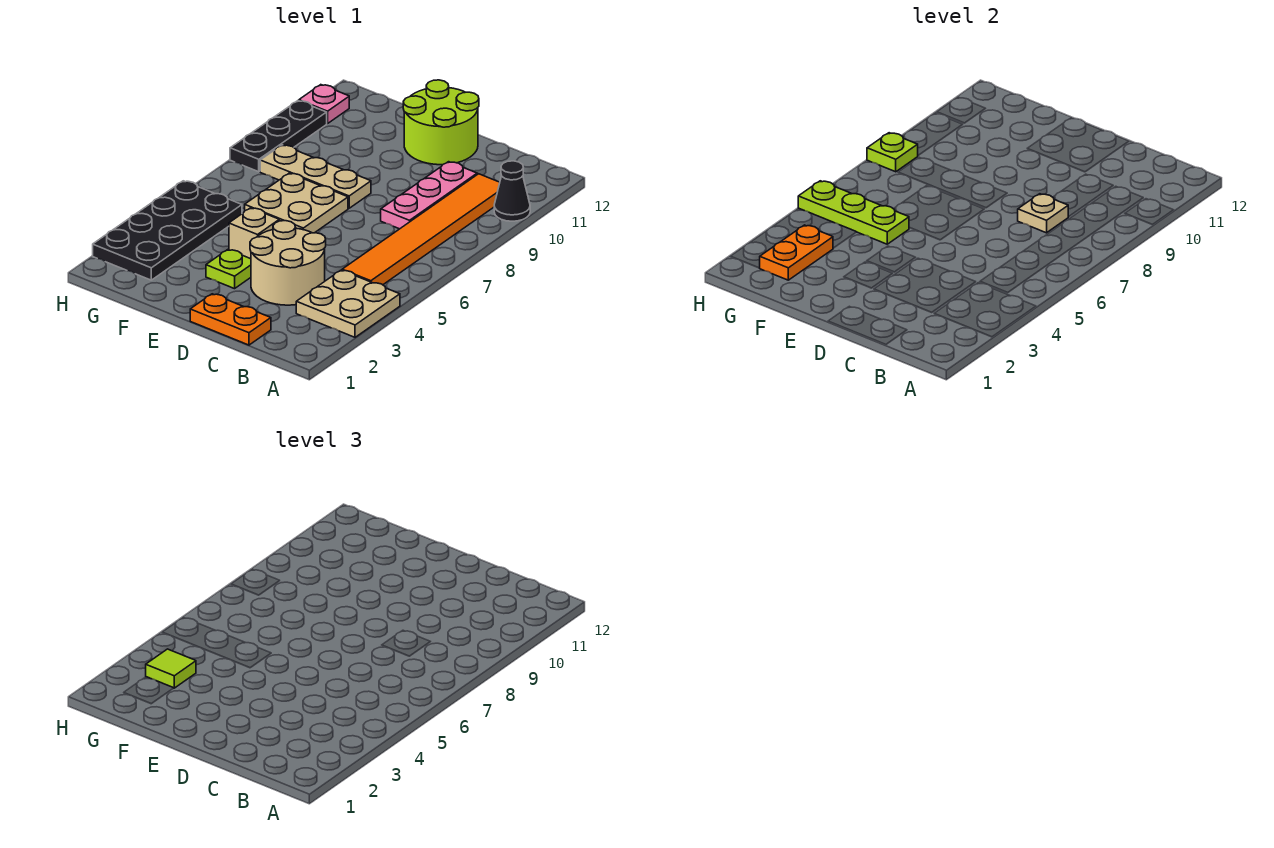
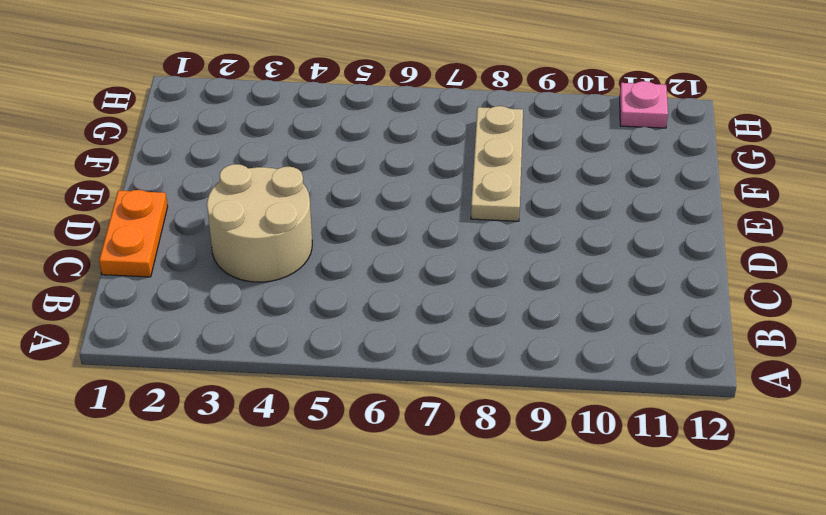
none -> tan plate A3:B4 level 1
none -> black cone A10 level 1
none -> orange tile B5:B10 level 1

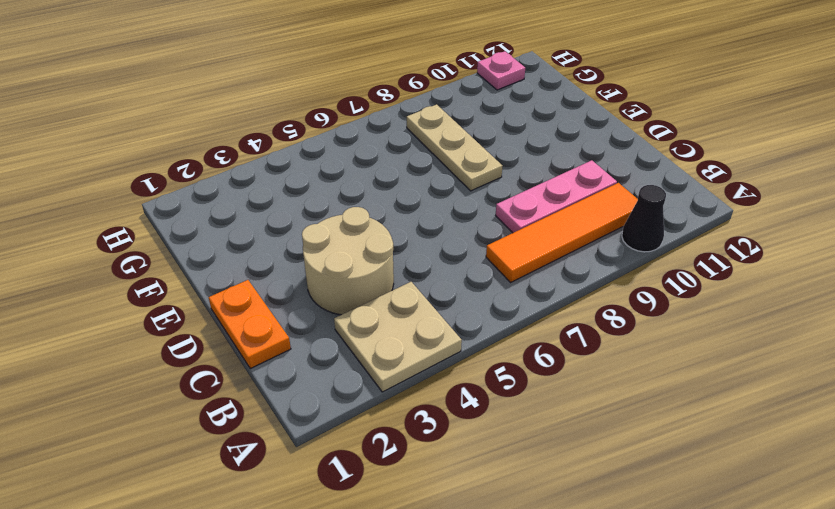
orange tile B7:B10 level 1 -> orange tile B5:B10 level 1
none -> lime round brick D11:E12 level 1
none -> lime plate E3 level 1
none -> tan brick E4 level 1

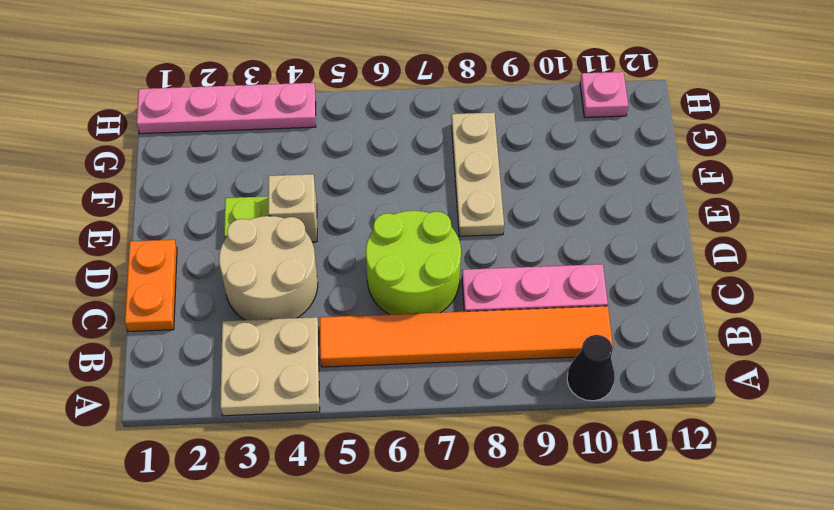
lime round brick C6:D7 level 1 -> lime round brick D11:E12 level 1
pink plate H1:H4 level 1 -> black plate G2:H5 level 1
none -> tan plate E6:F7 level 1
none -> black plate H8:H10 level 1
none -> tan plate C8 level 2

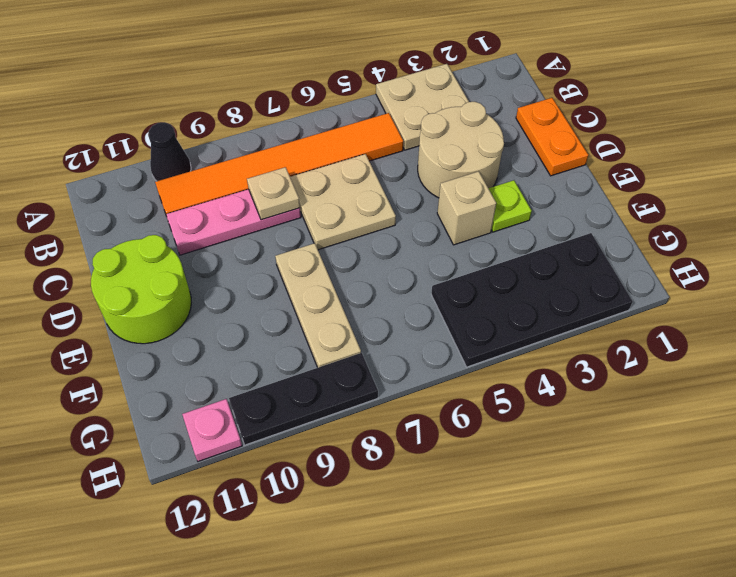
tan plate C6:D7 level 1 -> tan plate E6:F7 level 1
none -> lime plate F5:H5 level 2
none -> orange plate G2:G3 level 2
none -> lime plate H8 level 2

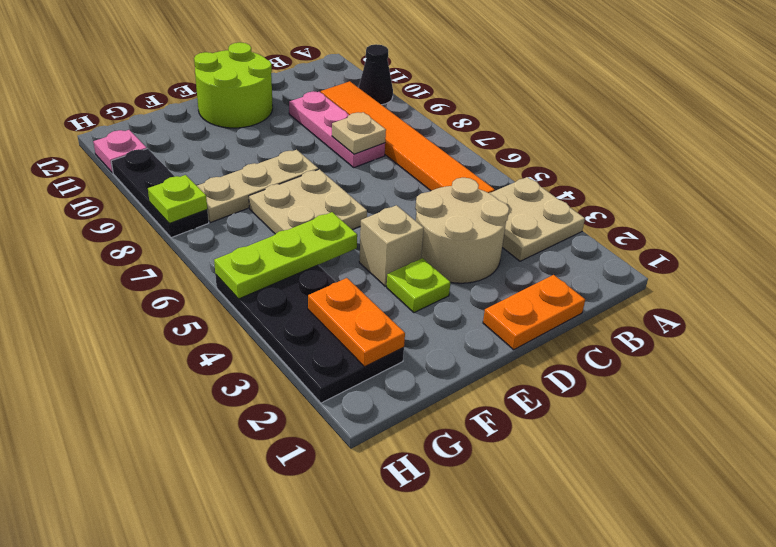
none -> lime tile G3 level 3

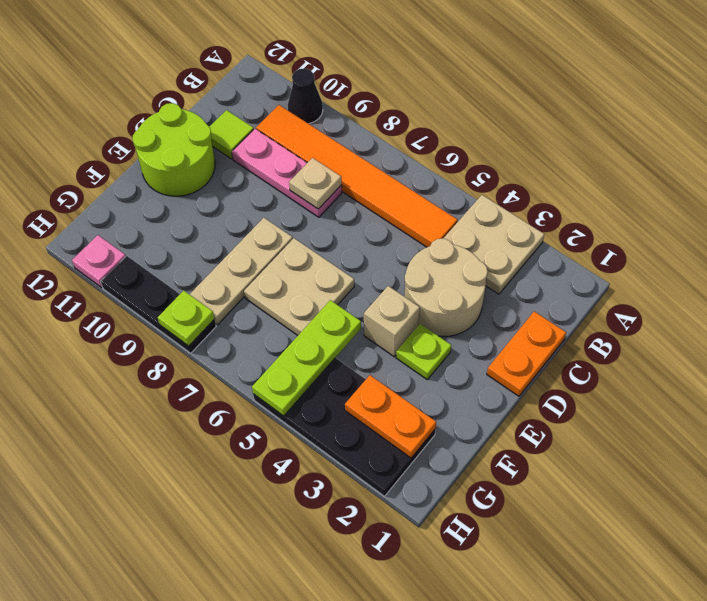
lime tile C11 level 1 -> lime tile G3 level 3

